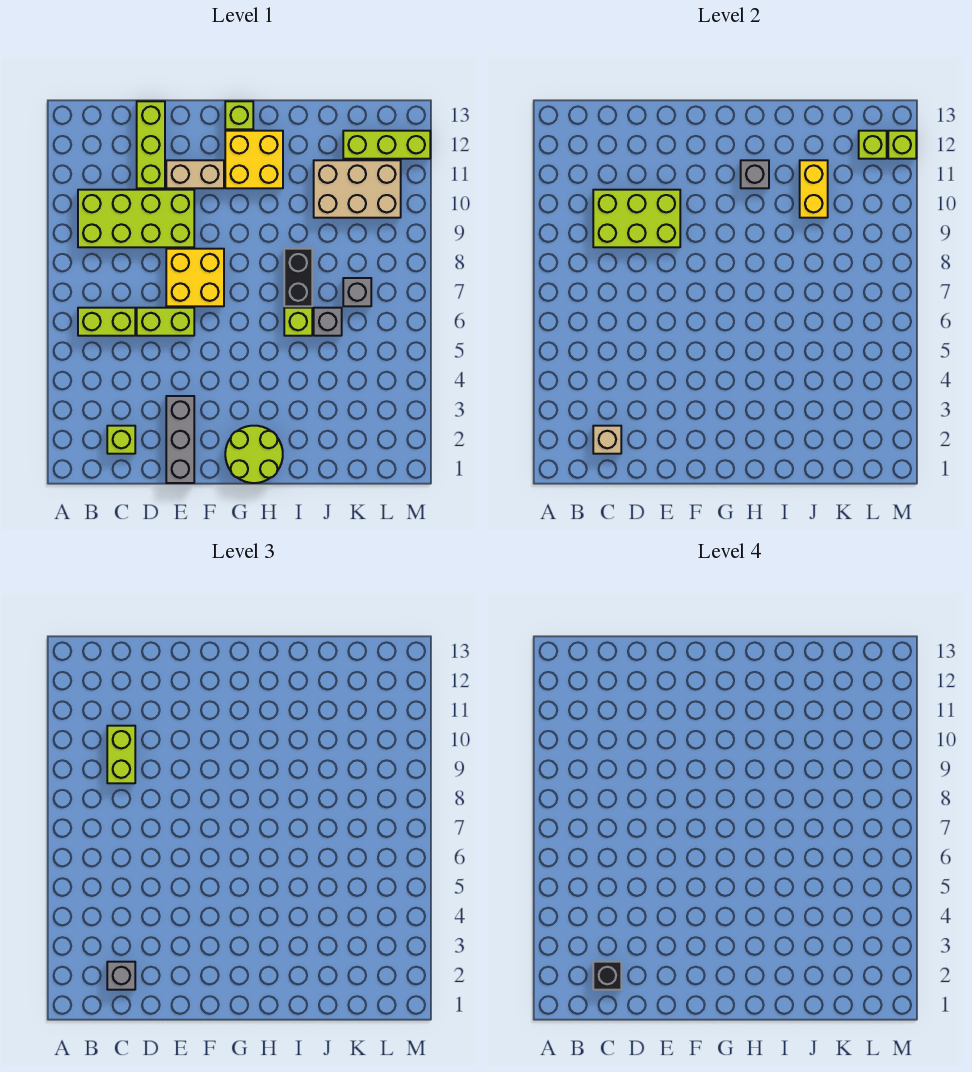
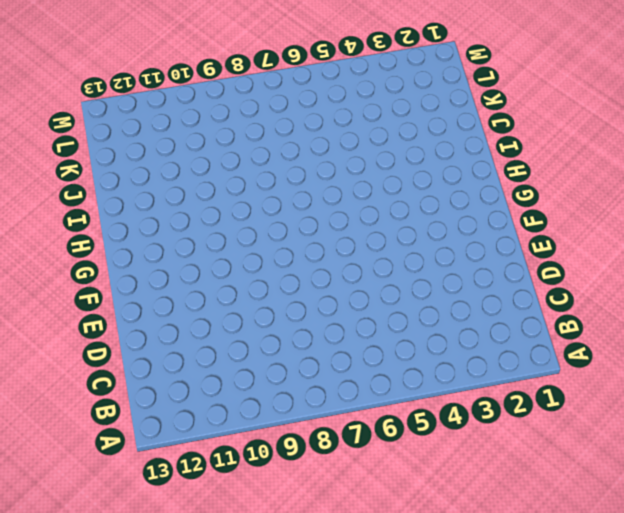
none -> lime brick B6:C6 level 1
none -> lime brick B9:E10 level 1
none -> lime brick C2 level 1

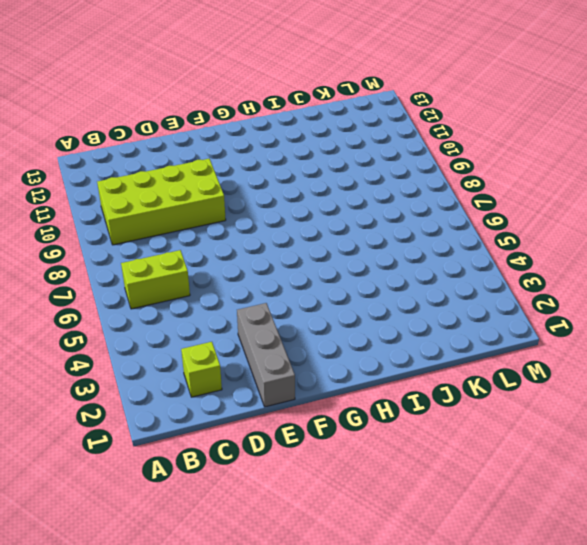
none -> lime brick D6:E6 level 1
none -> lime brick D11:D13 level 1
none -> yellow brick E7:F8 level 1

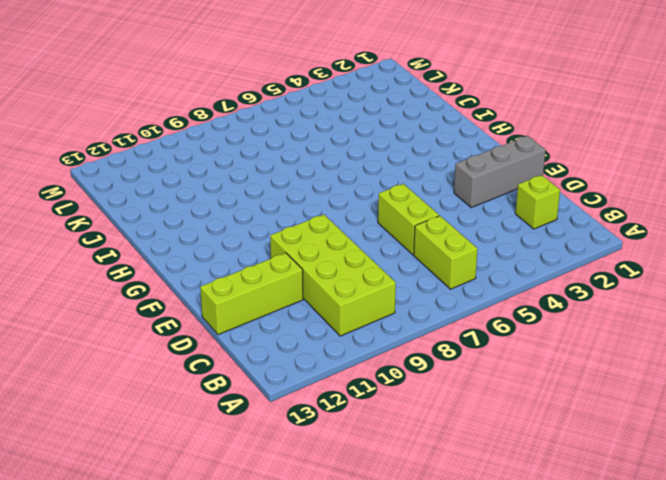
none -> yellow brick E7:F8 level 1
none -> tan brick E11:F11 level 1
none -> lime round brick G1:H2 level 1

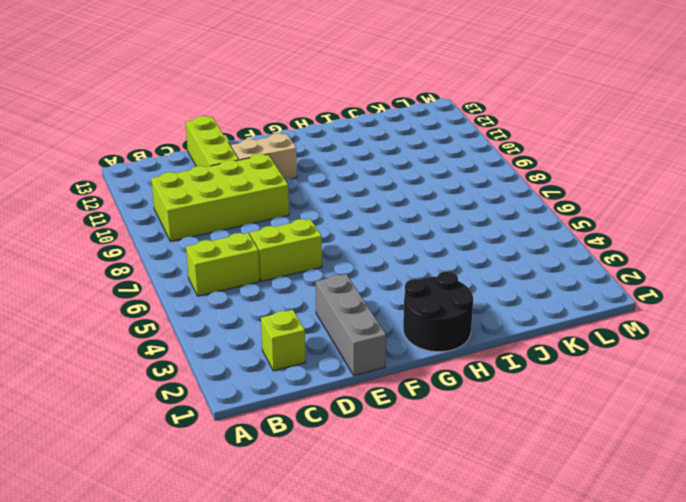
black round brick G1:H2 level 1 -> lime round brick G1:H2 level 1
none -> yellow brick E7:F8 level 1
none -> yellow brick G11:H12 level 1
none -> lime brick G13 level 1

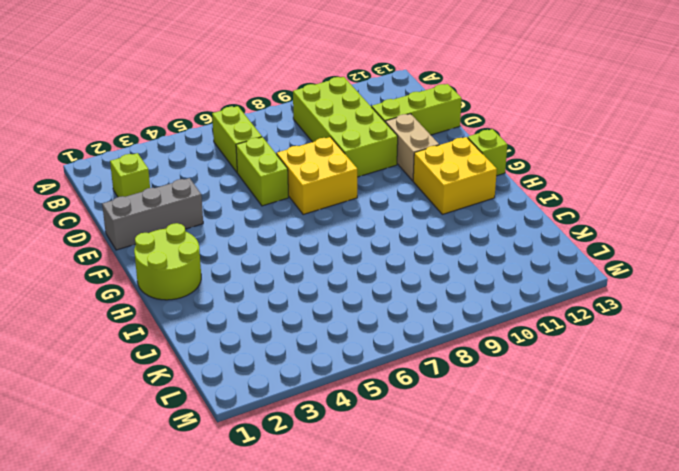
none -> lime brick I6 level 1
none -> black brick I7:I8 level 1
none -> grey brick J6 level 1

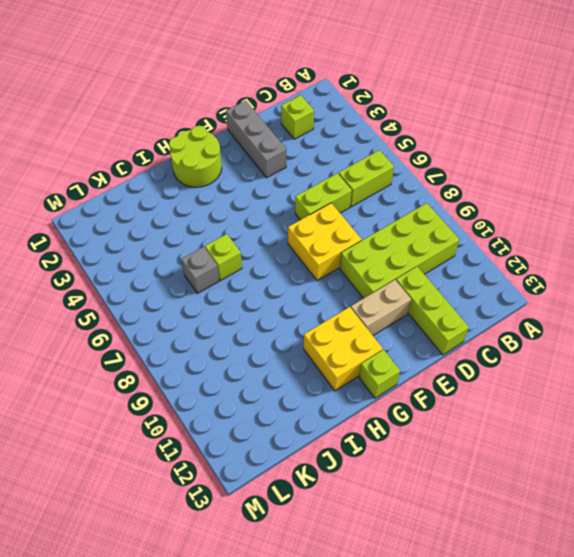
none -> black brick I7:I8 level 1
none -> tan brick J10:L11 level 1
none -> grey brick K7 level 1

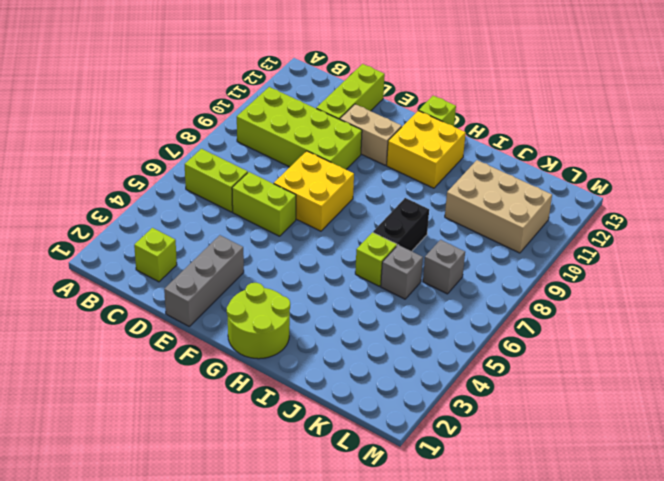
none -> lime brick K12:M12 level 1
none -> tan brick C2 level 2
none -> lime brick C9:E10 level 2

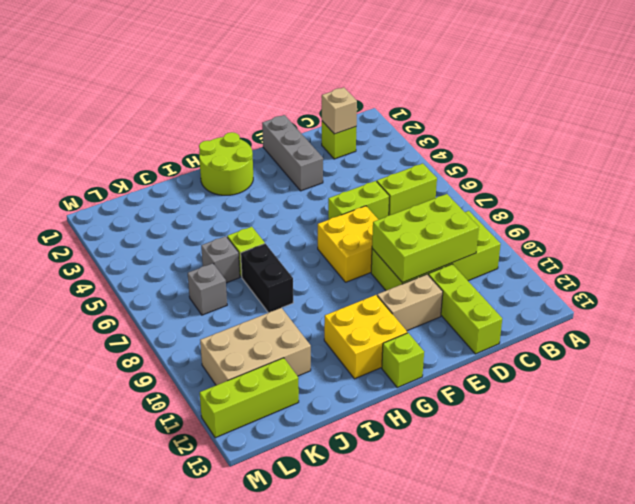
none -> grey brick H11 level 2
none -> yellow brick J10:J11 level 2
none -> lime brick L12 level 2

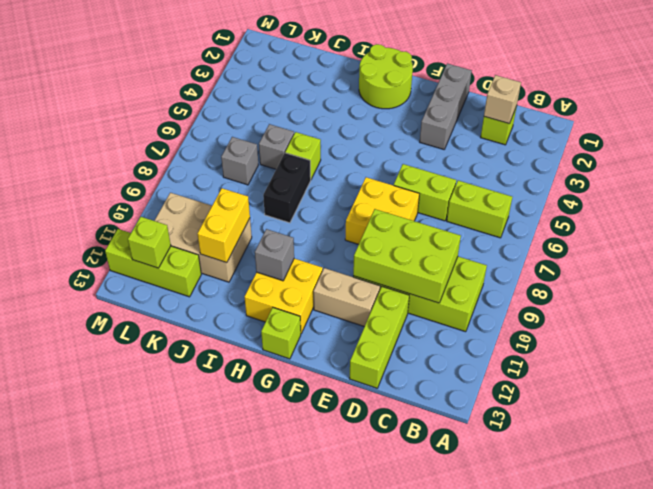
none -> lime brick M12 level 2
none -> grey brick C2 level 3
none -> lime brick C9:C10 level 3

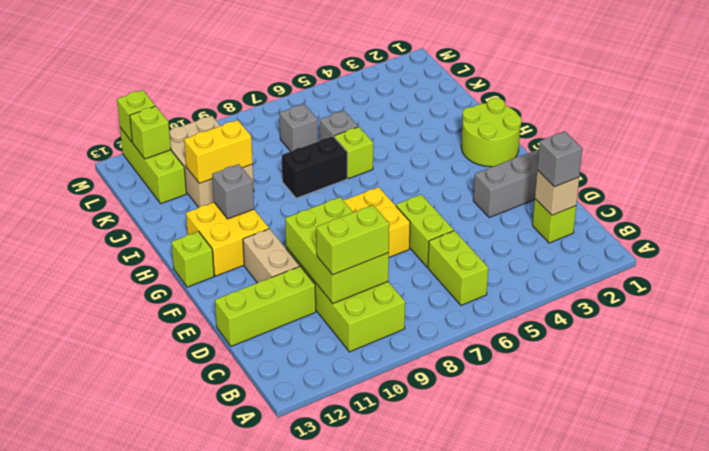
none -> black brick C2 level 4

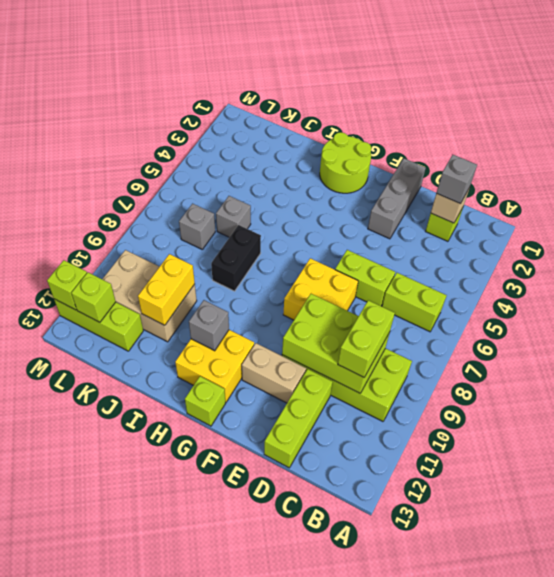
none -> lime brick I6 level 1
none -> black brick C2 level 4

